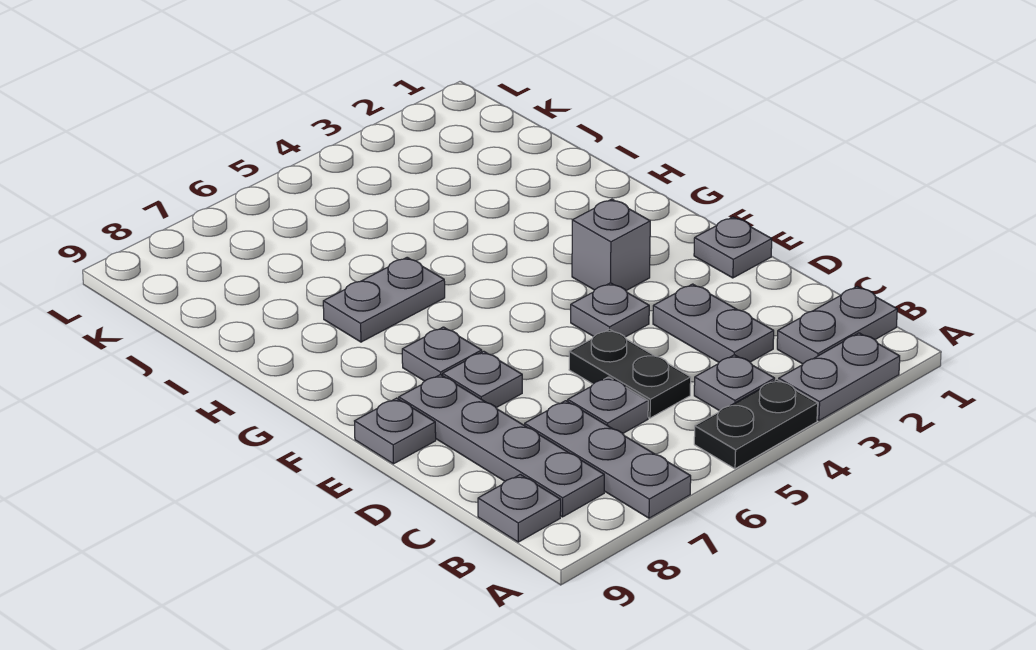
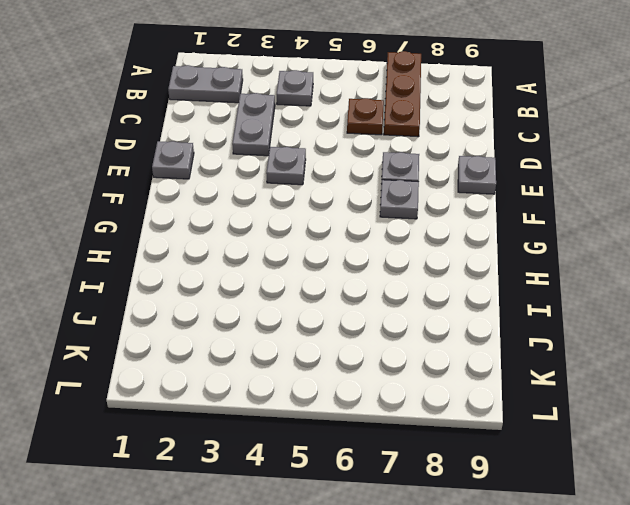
brown plate A7:C7 level 1 -> grey plate A7:C7 level 1
brown plate C6 level 1 -> grey plate C6 level 1
none -> grey plate A2:A3 level 1
none -> black plate A4:A5 level 1
none -> grey plate B8:E8 level 1

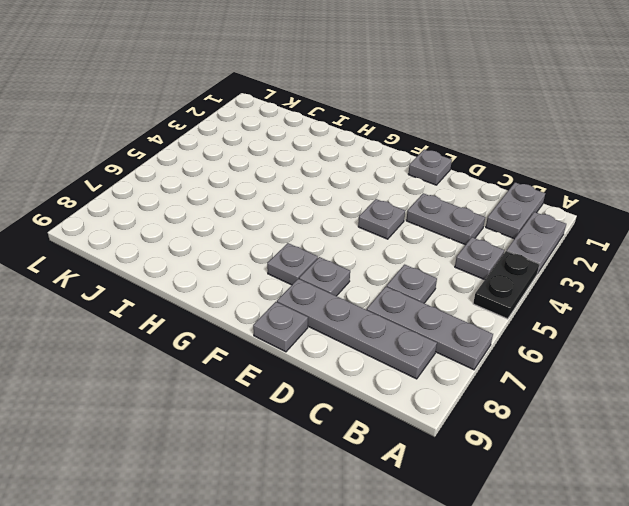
none -> grey plate B9 level 1
none -> black plate C5:D5 level 1
none -> grey brick F3 level 1

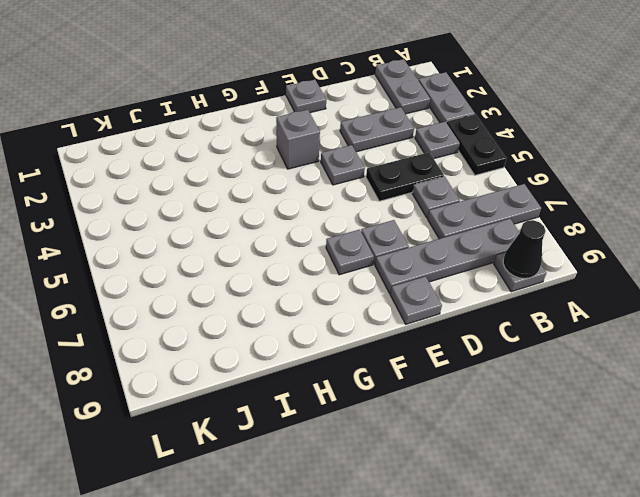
black cone B9 level 2 -> none
none -> grey plate H6:H7 level 1

